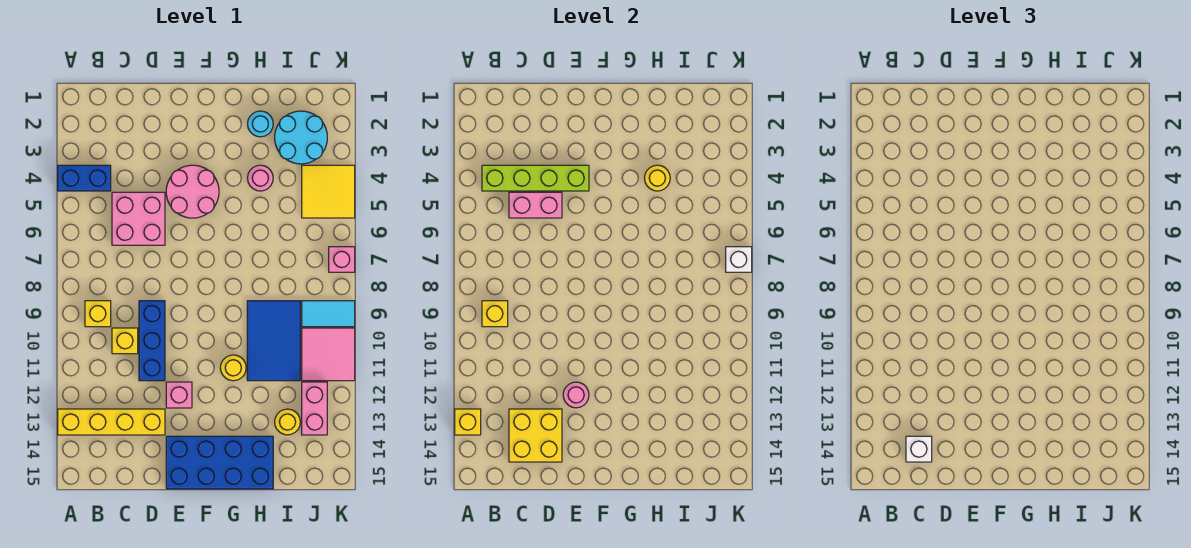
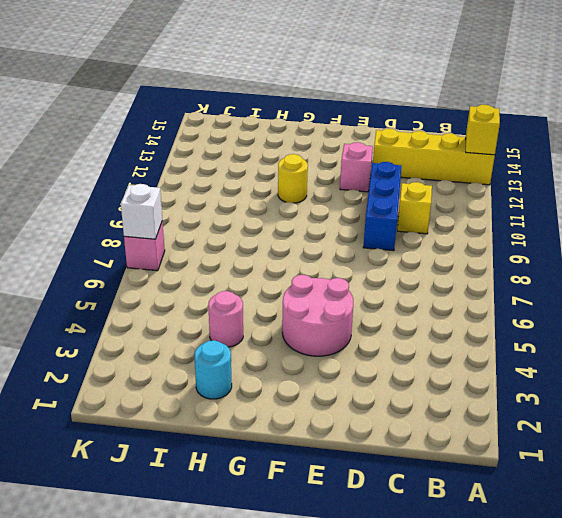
none -> blue brick A4:B4 level 1
none -> yellow brick B9 level 1
none -> pink brick C5:D6 level 1

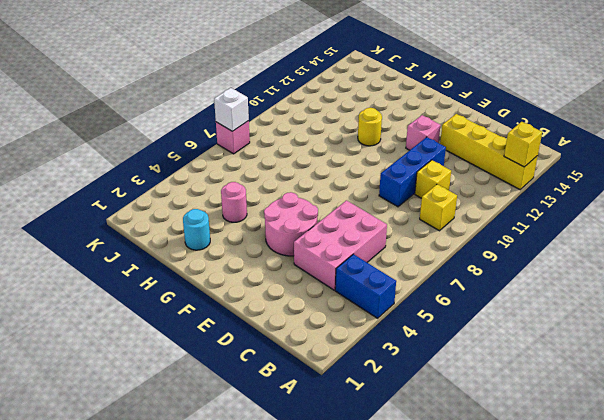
pink brick C4:D6 level 1 -> pink brick C5:D6 level 1
none -> blue brick E14:H15 level 1
none -> blue tile H9:I11 level 1
none -> cyan round brick I2:J3 level 1

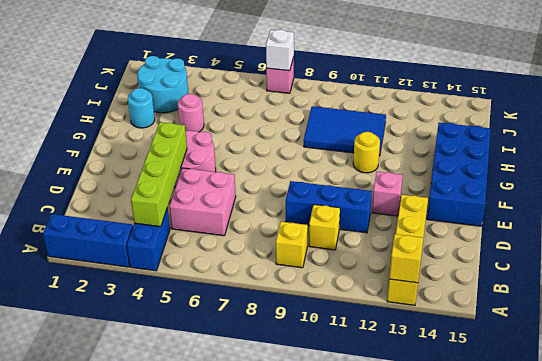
blue brick A1:A3 level 1 -> none
none -> yellow round brick I13 level 1
none -> yellow tile J4:K5 level 1
none -> cyan tile J9:K9 level 1

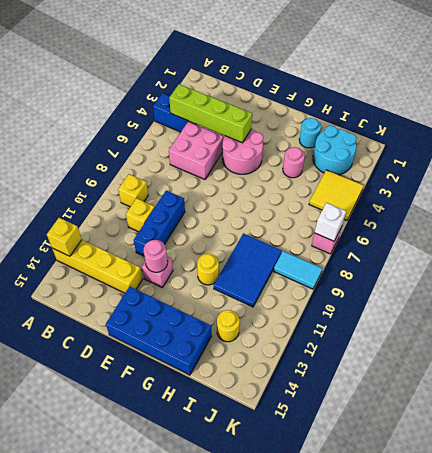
none -> pink tile J10:K11 level 1
none -> pink brick J12:J13 level 1
none -> yellow brick B9 level 2

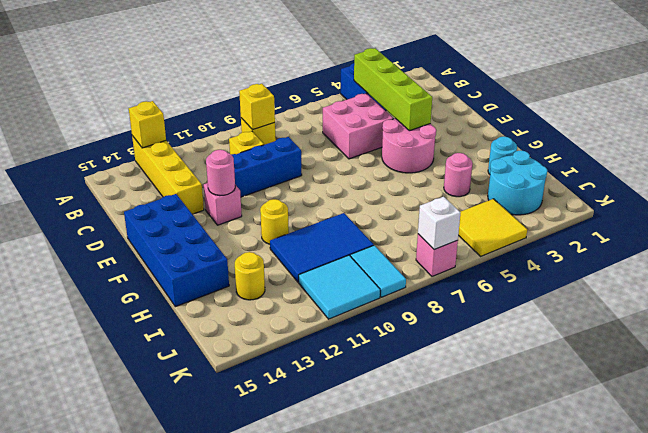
cyan tile J10:K11 level 1 -> pink tile J10:K11 level 1
none -> pink brick J12:J13 level 1
none -> pink brick C5:D5 level 2
none -> yellow brick C13:D14 level 2

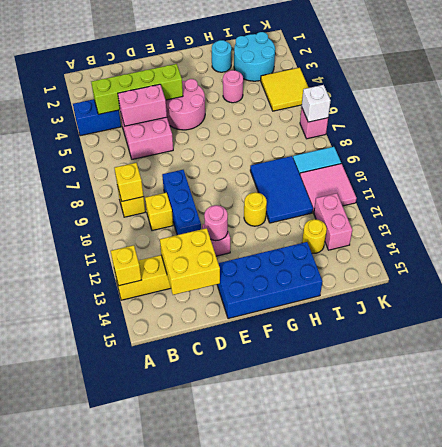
none -> yellow round brick H4 level 2
none -> white brick C14 level 3

